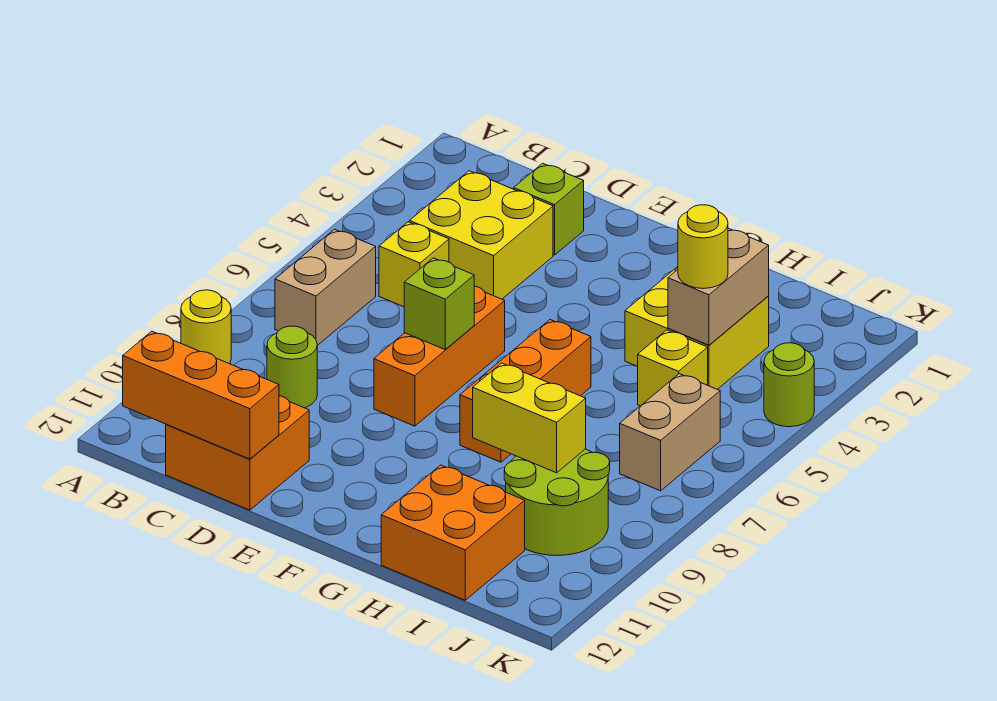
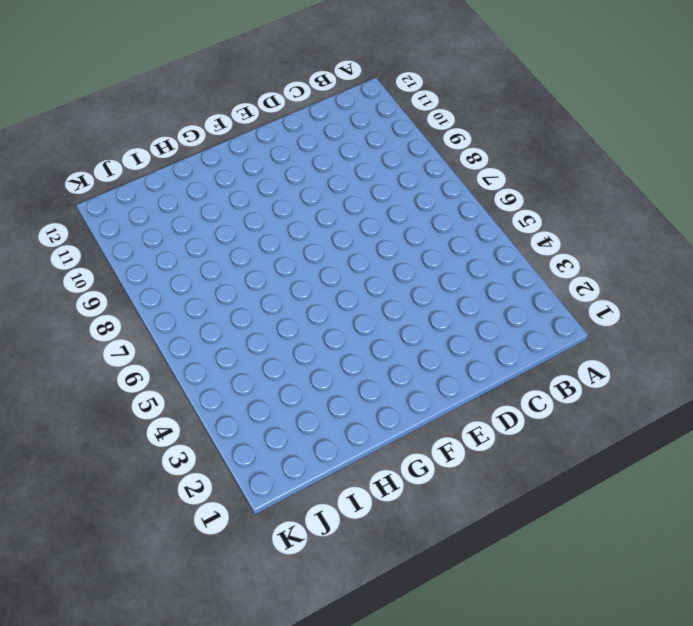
none -> yellow round brick A9 level 1
none -> tan brick B6:B7 level 1
none -> yellow brick C3:D4 level 1

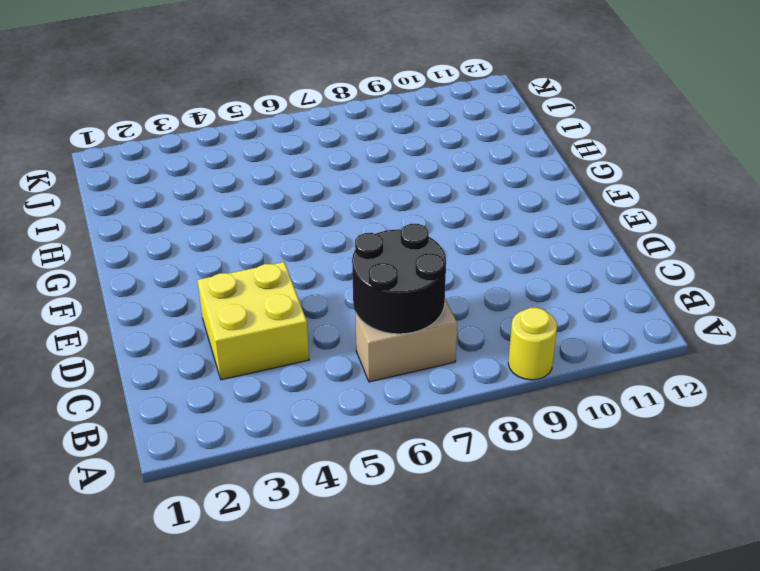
black round brick B6:C7 level 2 -> none
none -> yellow brick C5 level 1
none -> lime round brick C9 level 1
none -> orange brick C11:D12 level 1

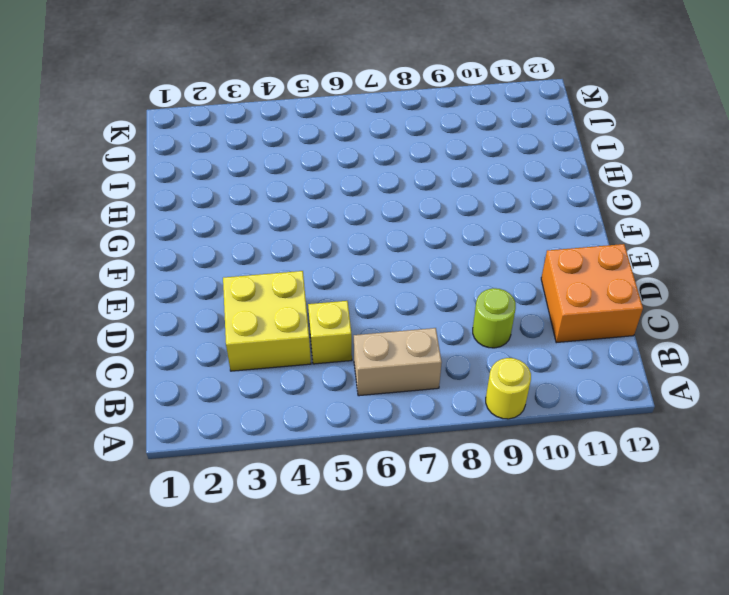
none -> lime brick D2 level 1
none -> orange brick E6:E8 level 1
none -> orange brick G6:G8 level 1

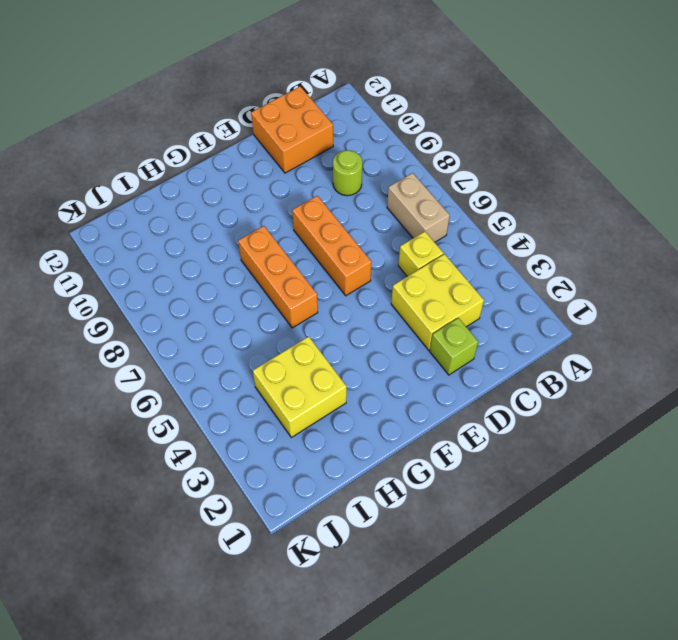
none -> yellow round brick A9 level 1
none -> orange brick H11:I12 level 1
none -> yellow brick I5 level 1

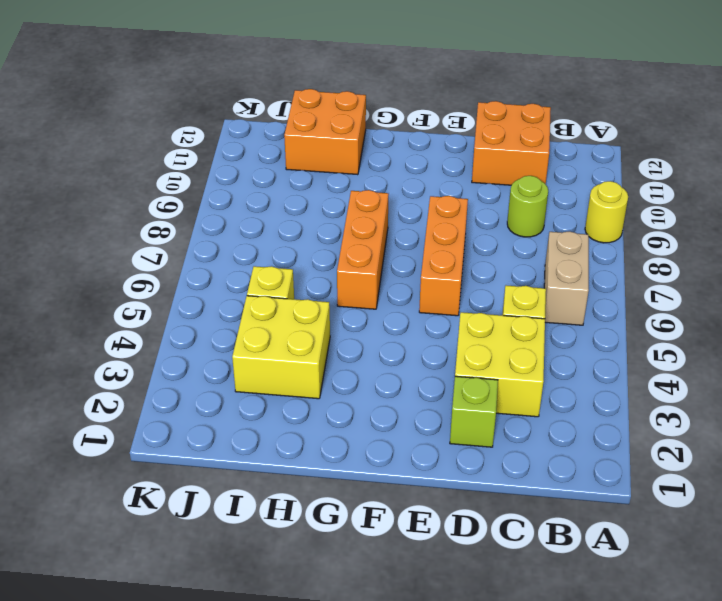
none -> lime round brick I9:J10 level 1
none -> tan brick J6:J7 level 1
none -> lime round brick K4 level 1

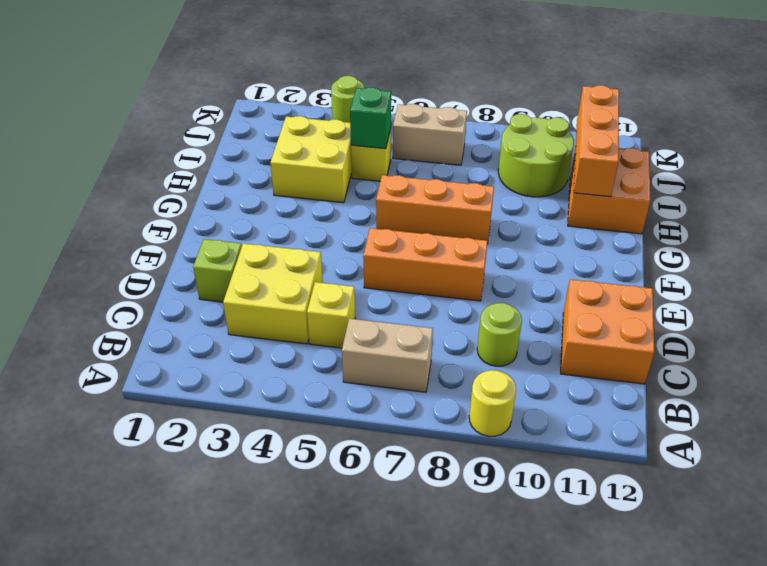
orange brick H11:J11 level 2 -> orange brick B12:D12 level 2
green brick I5 level 2 -> none
none -> lime brick E7 level 2
none -> yellow brick H9:I9 level 2
none -> tan brick I3:I4 level 2

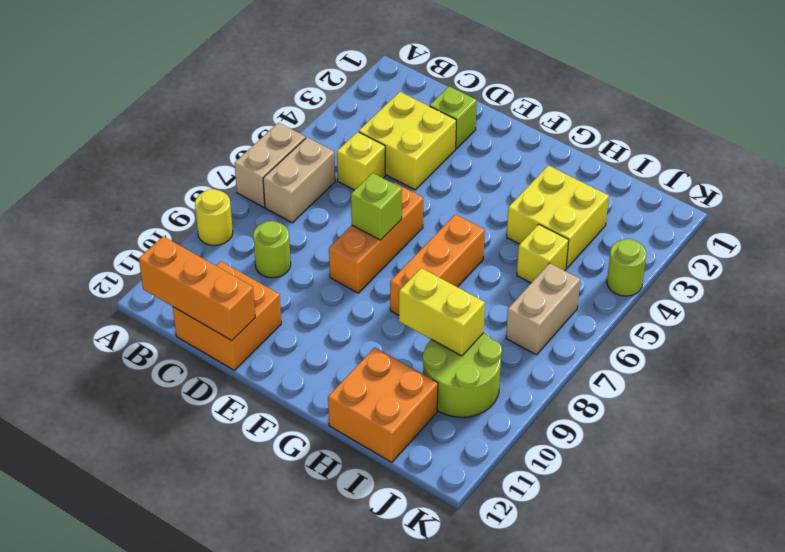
tan brick A6:A7 level 1 -> tan brick I3:I4 level 2
none -> yellow round brick I4 level 3

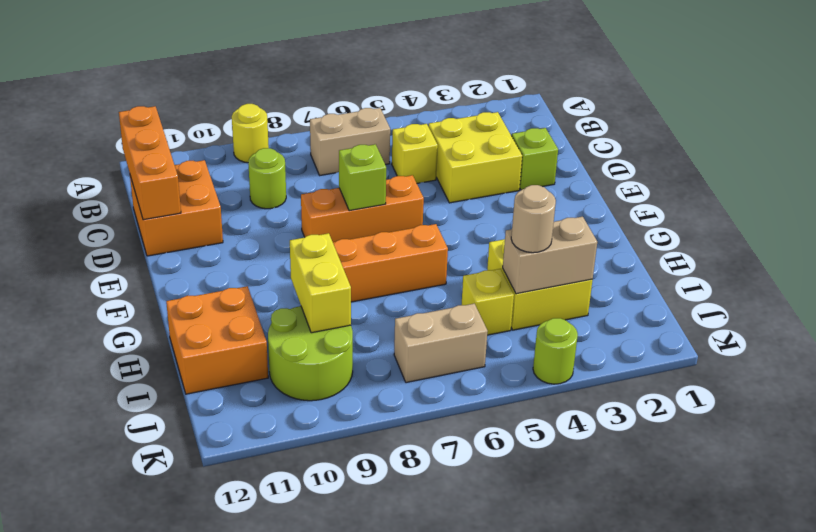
tan round brick I4 level 3 -> yellow round brick I4 level 3

